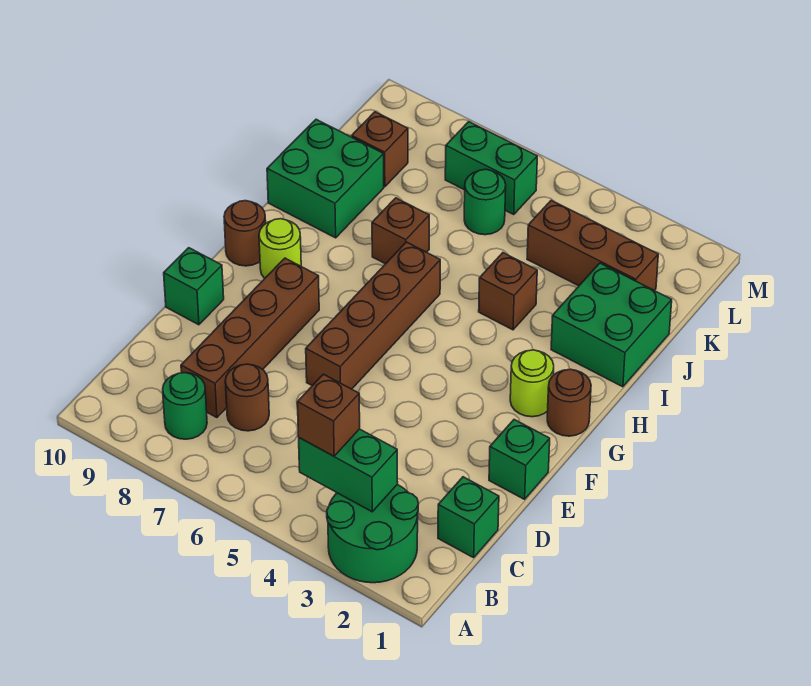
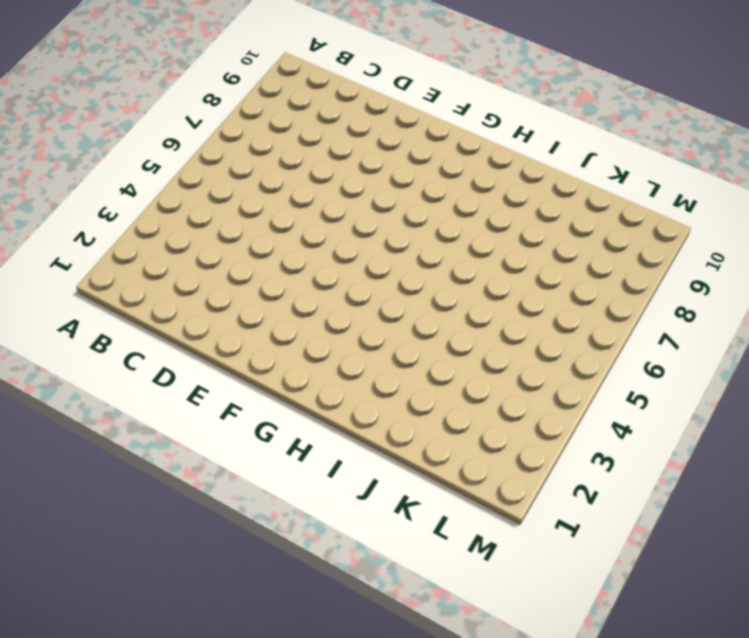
none -> green round brick A2:B3 level 1
none -> green round brick B8 level 1
none -> green brick C1 level 1

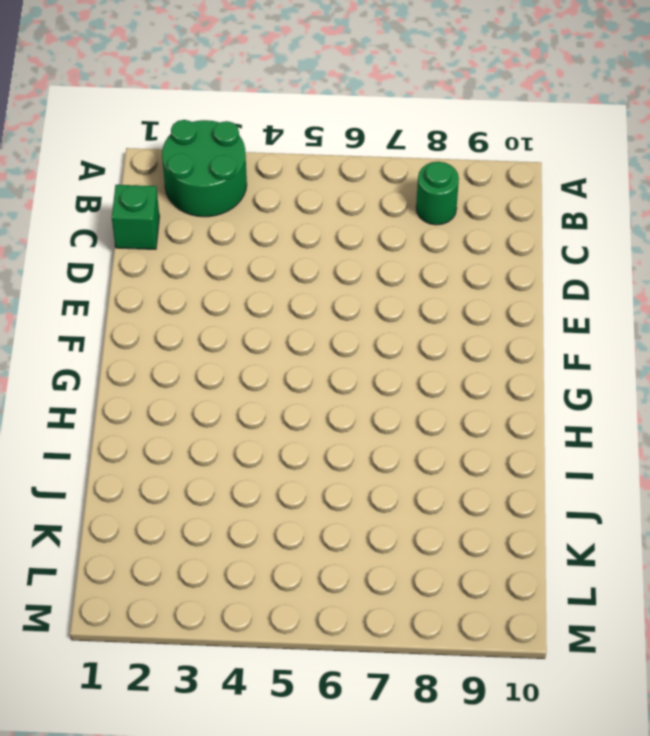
none -> brown round brick C7 level 1
none -> brown brick C8:F8 level 1
none -> green brick E1 level 1

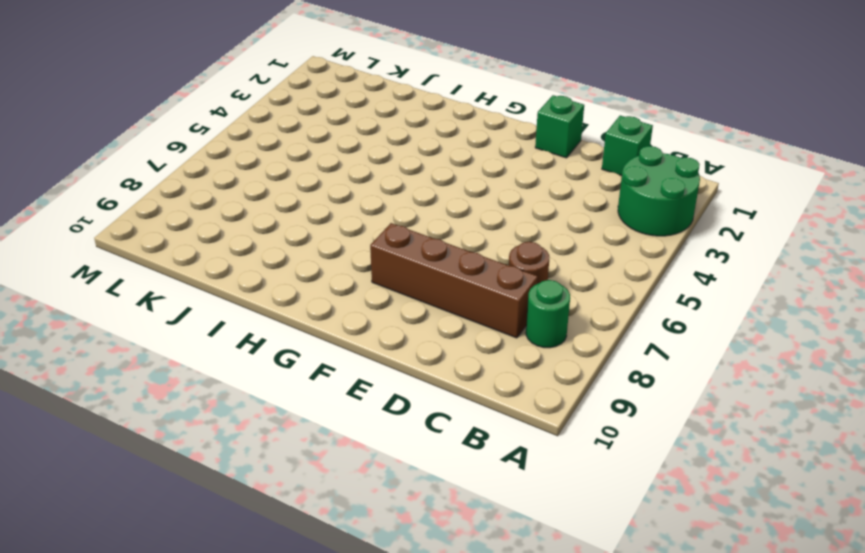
none -> brown brick E6:H6 level 1
none -> green brick E10 level 1
none -> brown round brick G1 level 1

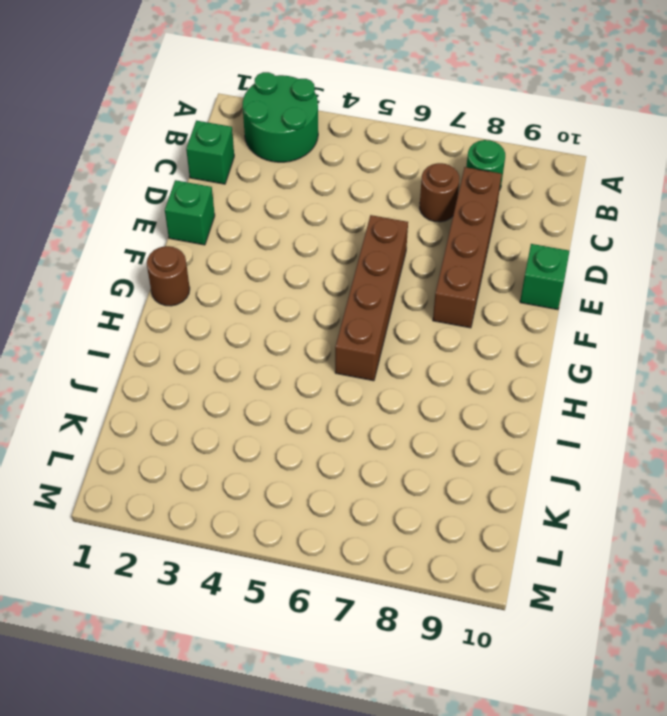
none -> lime round brick G2 level 1
none -> lime round brick G9 level 1
none -> brown round brick G10 level 1

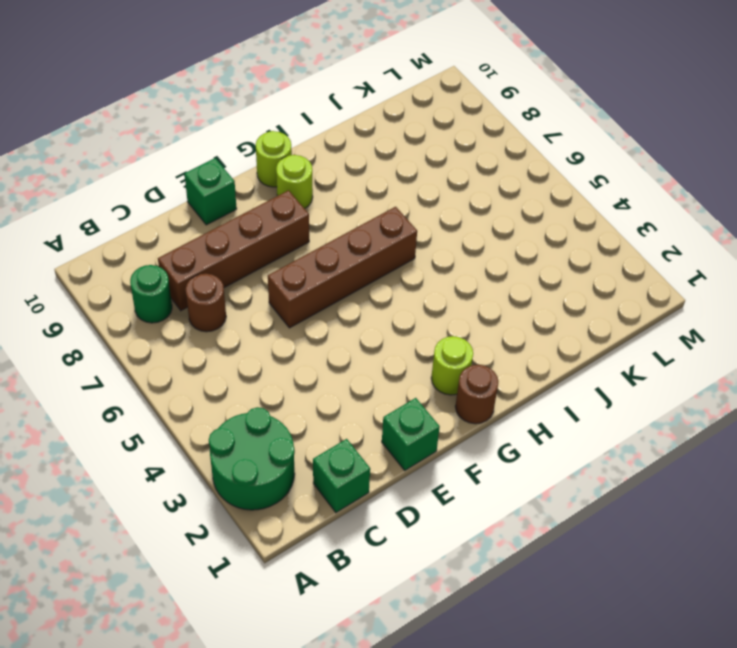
lime round brick G10 level 1 -> brown round brick G10 level 1
none -> green brick I1:J2 level 1
none -> brown brick I4 level 1
none -> brown brick I7 level 1

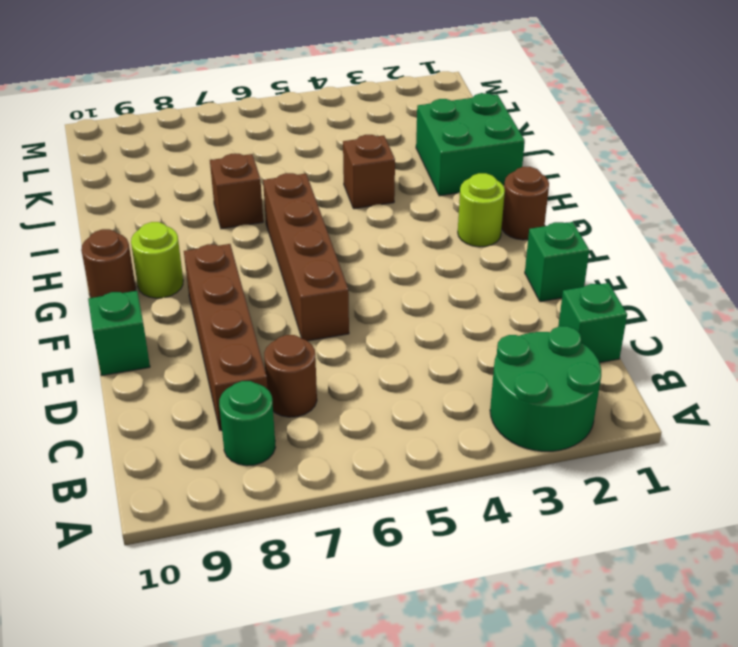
none -> green brick I9:J10 level 1
none -> brown brick K2:K4 level 1
none -> green round brick K6 level 1

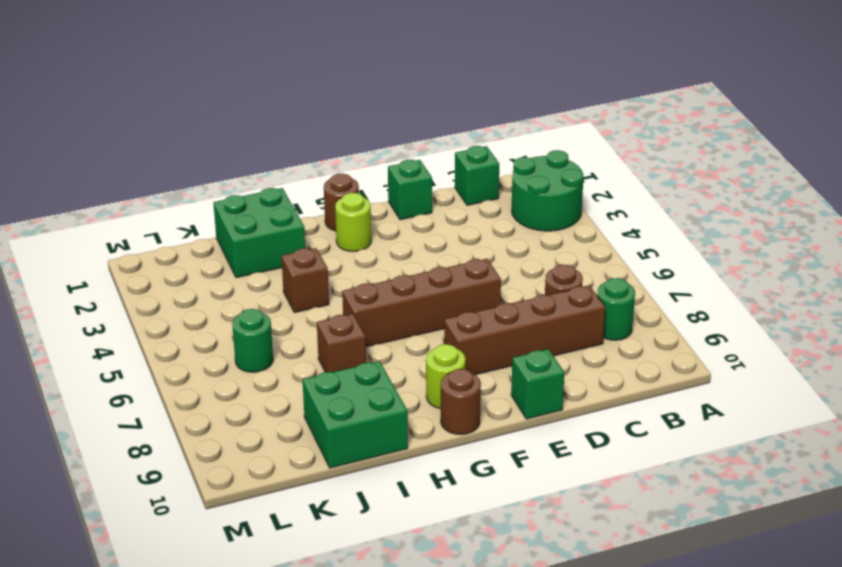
none -> brown brick K2:K4 level 1
none -> brown brick K9 level 1
none -> green brick L6:L7 level 1

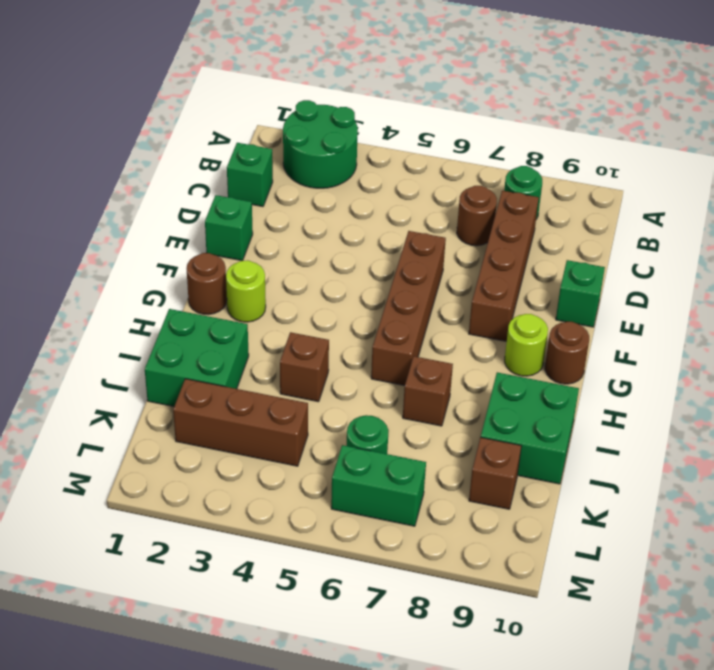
none -> green brick B3:B4 level 2
none -> brown brick B4 level 3

